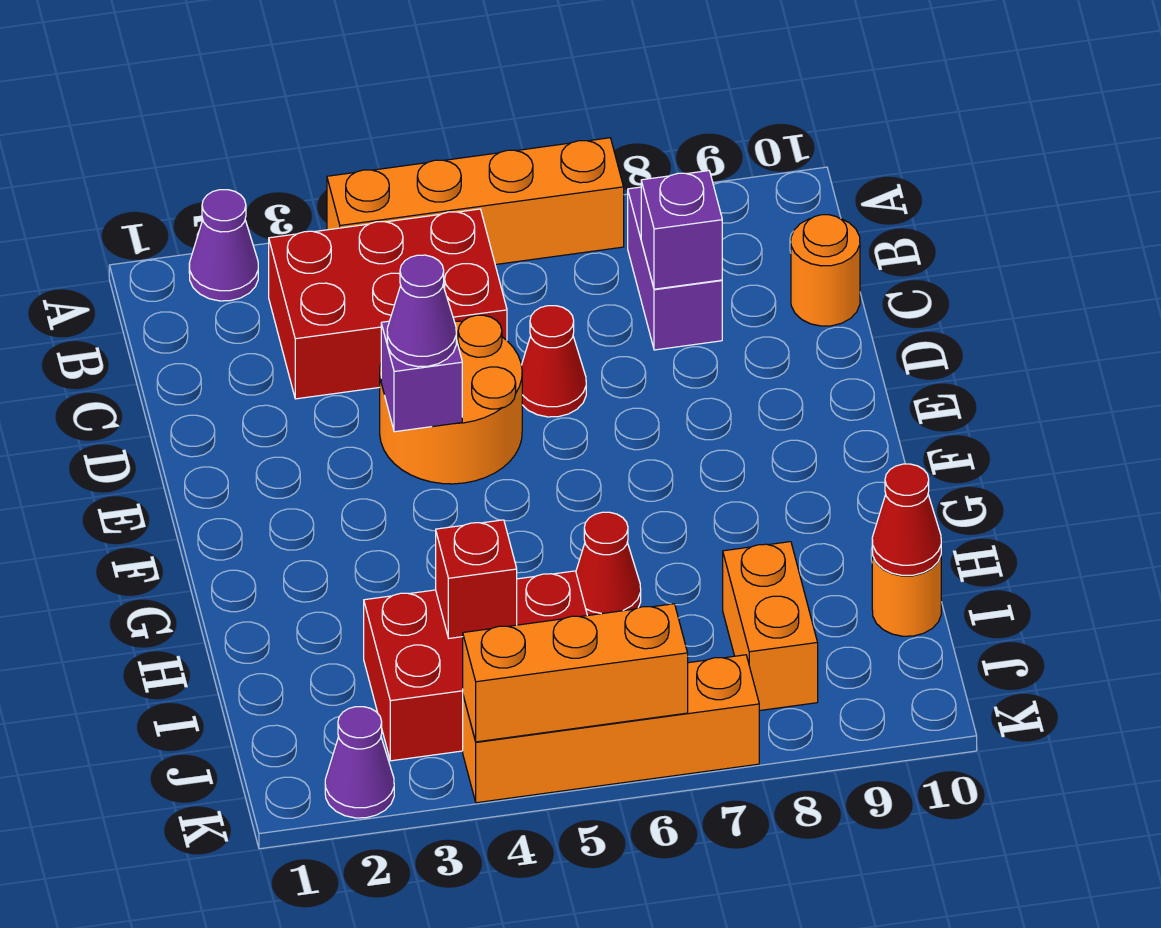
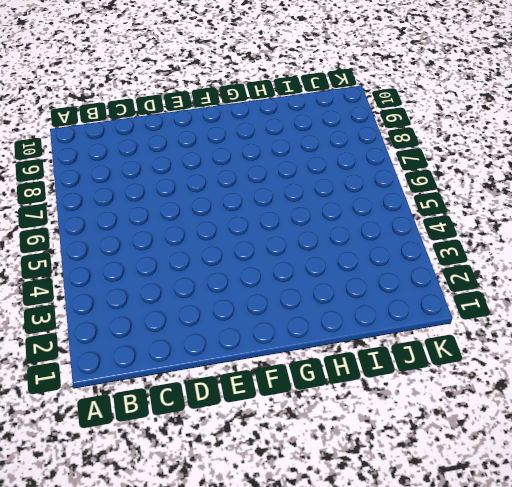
none -> purple cone A2 level 1
none -> orange brick A4:A7 level 1
none -> red brick B3:C5 level 1

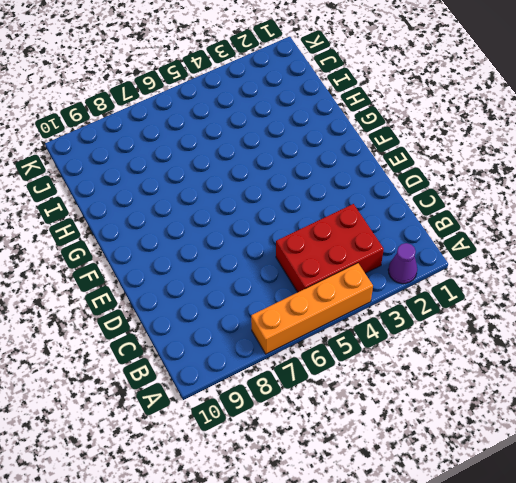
none -> purple brick B8:C8 level 1
none -> orange round brick C10 level 1
none -> orange round brick D4:E5 level 1

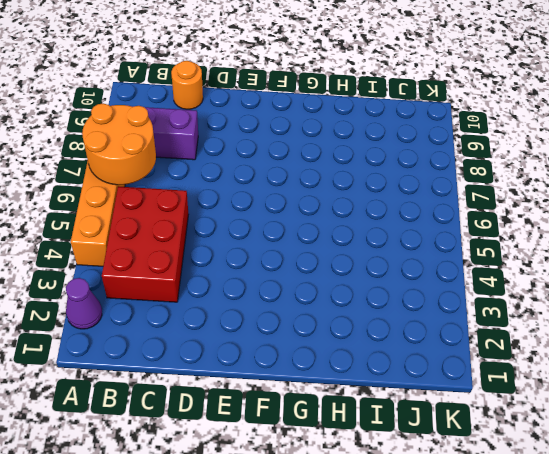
orange round brick A6:B7 level 2 -> orange round brick D4:E5 level 1
none -> red cone D6 level 1
none -> red cone H6 level 1
none -> red brick I3:J5 level 1

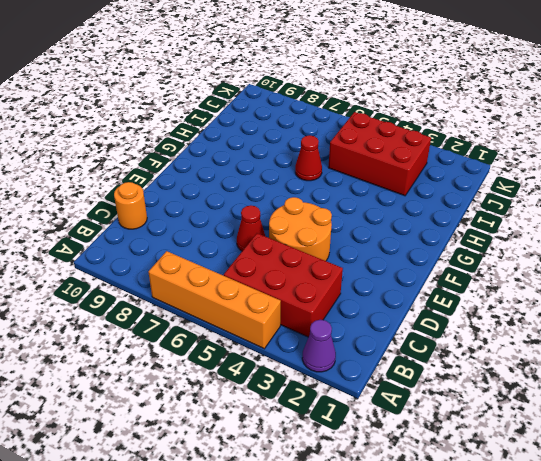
none -> purple brick B8:C8 level 1
none -> orange brick I8:J8 level 1
none -> orange round brick I10 level 1

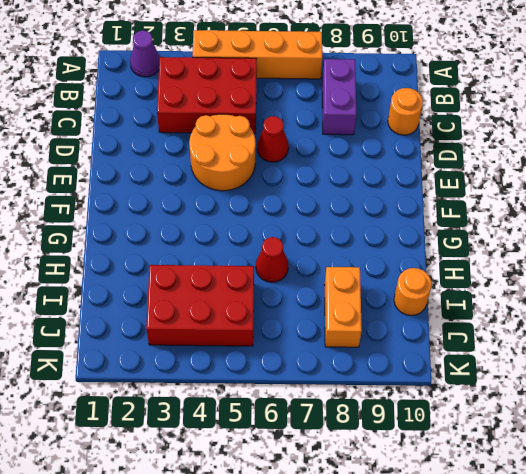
none -> purple cone K2 level 1
none -> orange brick K4:K7 level 1
none -> purple brick C8 level 2

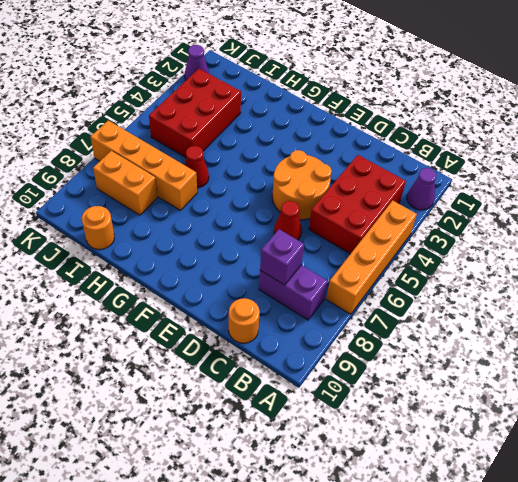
orange brick H7:K7 level 1 -> orange brick K4:K7 level 1
none -> purple brick E4 level 2
none -> red brick I4 level 2
none -> red cone I10 level 2

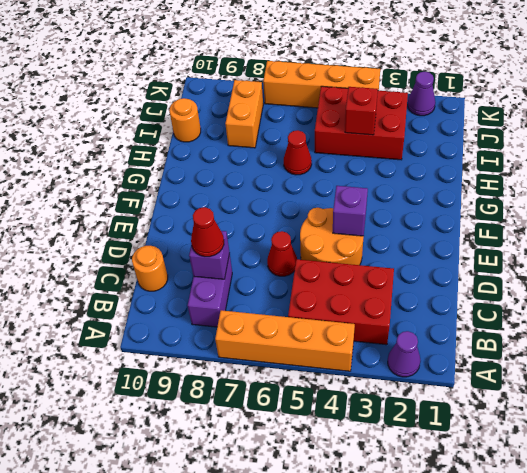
red cone C8 level 3 -> red cone I10 level 2
none -> orange brick K4:K6 level 2
none -> purple cone E4 level 3

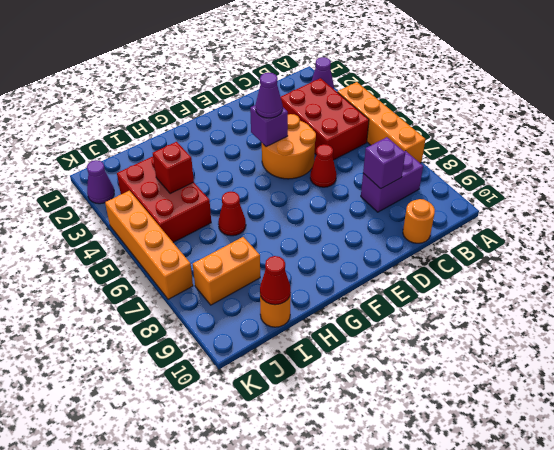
none -> orange brick K4:K6 level 2

